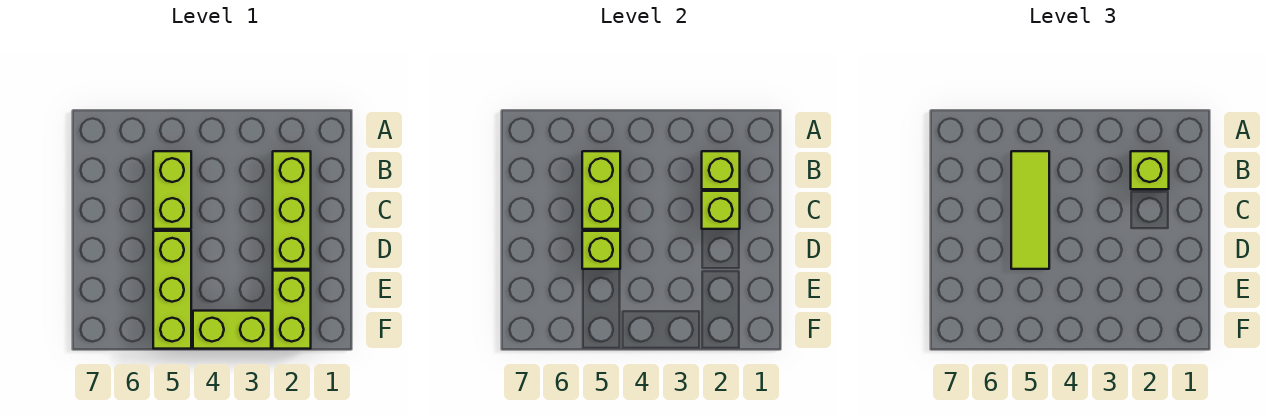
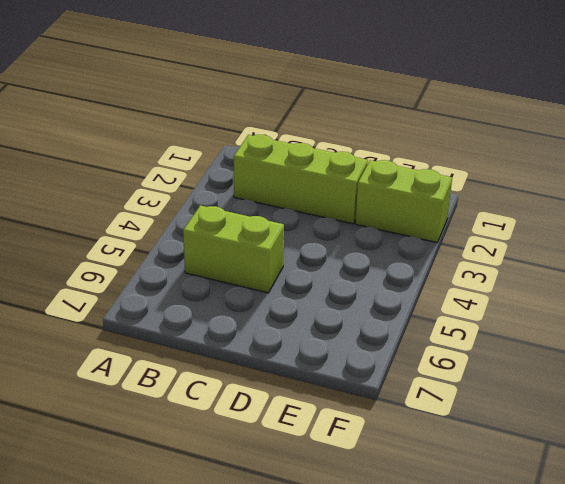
none -> lime brick D5:F5 level 1
none -> lime brick F3:F4 level 1

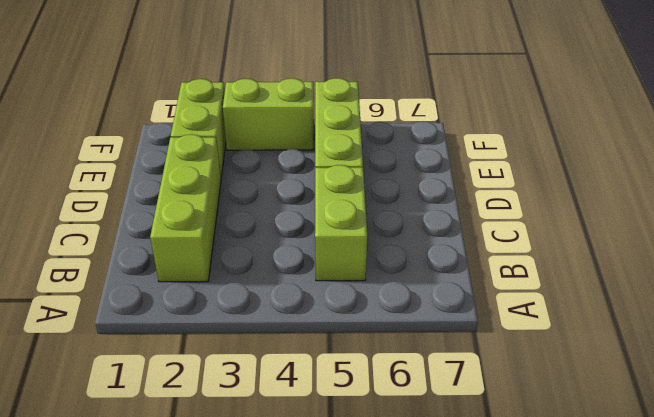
none -> lime brick B2 level 2
none -> lime brick B5:C5 level 2

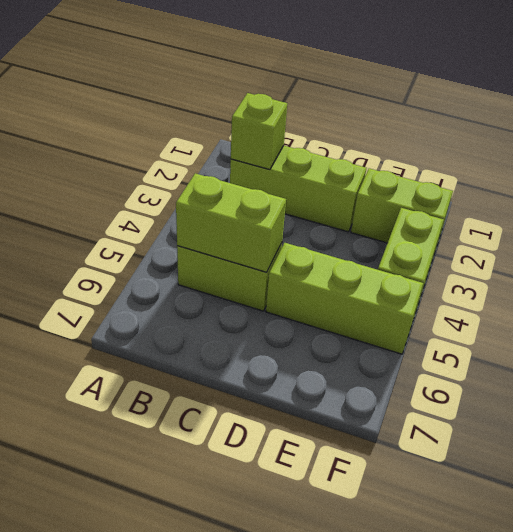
none -> lime brick C2 level 2
none -> lime brick D5 level 2

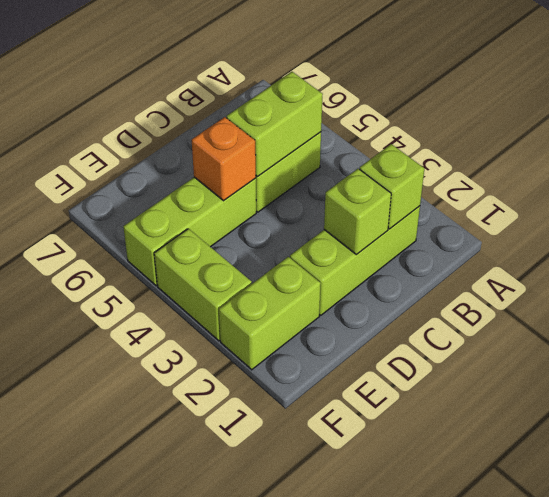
orange brick D5 level 2 -> lime brick D5 level 2
none -> lime brick B2 level 3
none -> lime tile B5:D5 level 3

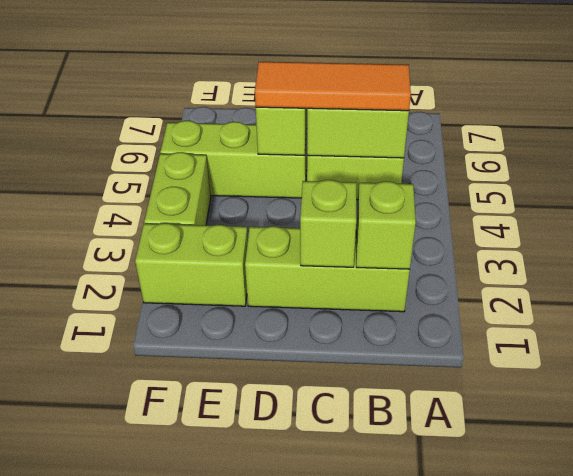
orange tile B5:D5 level 3 -> lime tile B5:D5 level 3
none -> lime brick B2 level 3

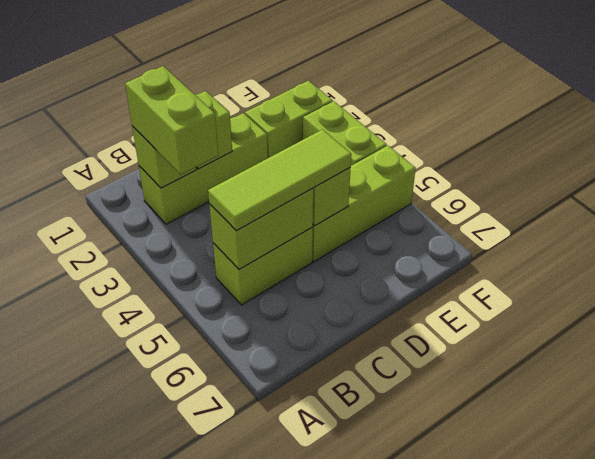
lime brick B2:B3 level 3 -> lime brick B2 level 3

